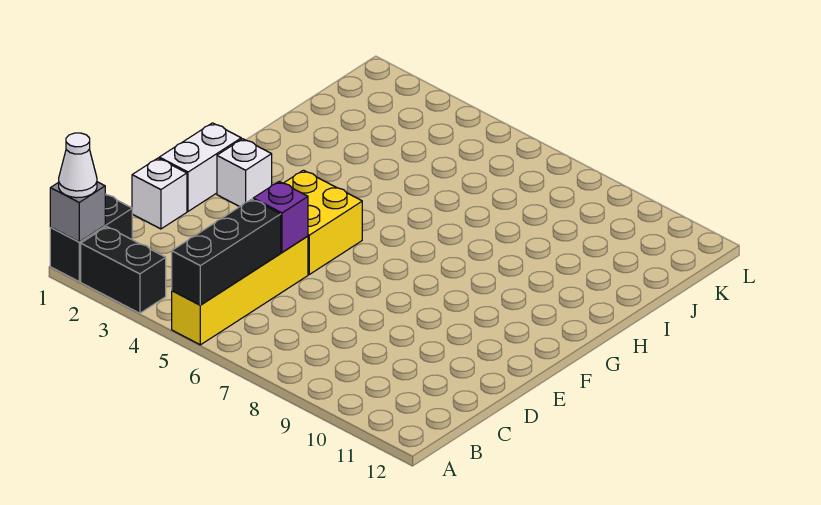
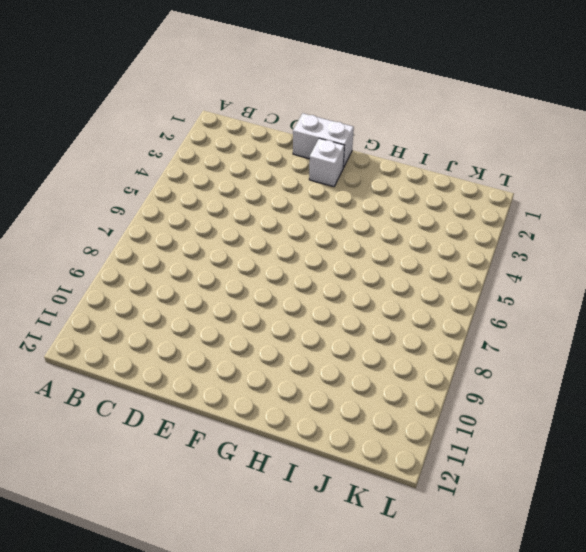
none -> black brick A1:B1 level 1
none -> black brick A2:A3 level 1

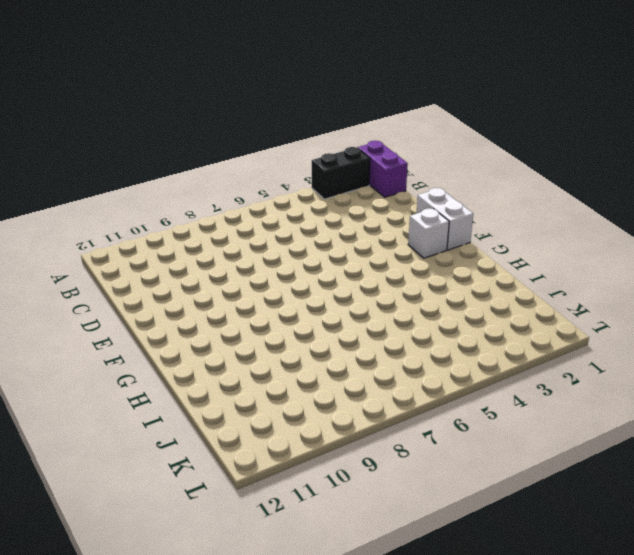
purple brick A1:B1 level 1 -> black brick A1:B1 level 1
none -> yellow brick A5:D5 level 1
none -> white brick D1 level 1

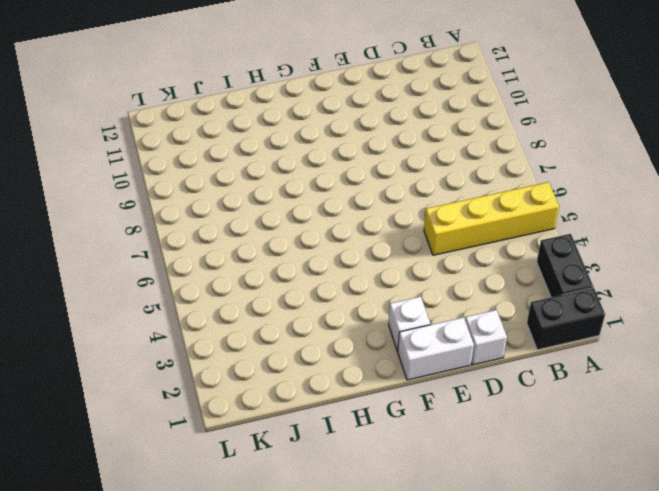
none -> yellow brick E4:F5 level 1
none -> grey brick A1 level 2

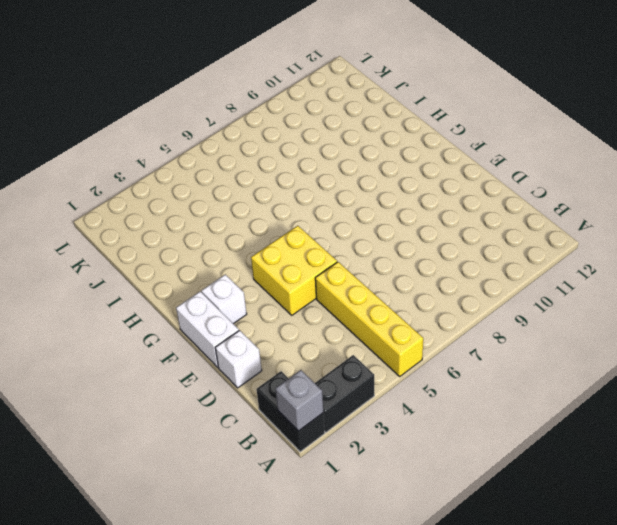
none -> black brick A5:C5 level 2
none -> purple brick D5 level 2

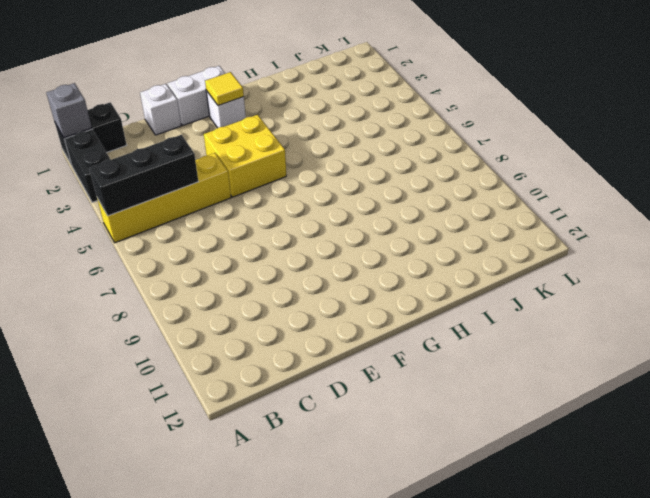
yellow tile F2 level 2 -> none
none -> purple brick D5 level 2
none -> white cone A1 level 3

